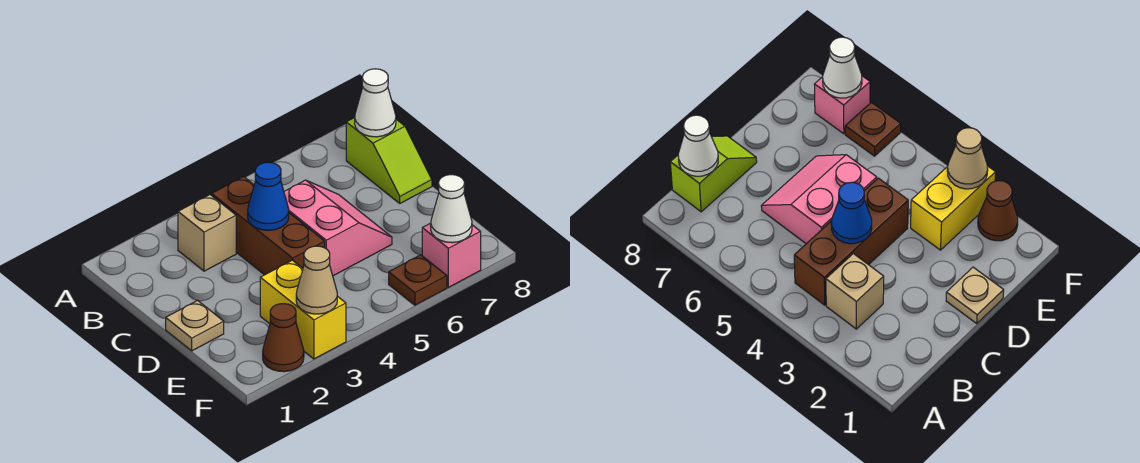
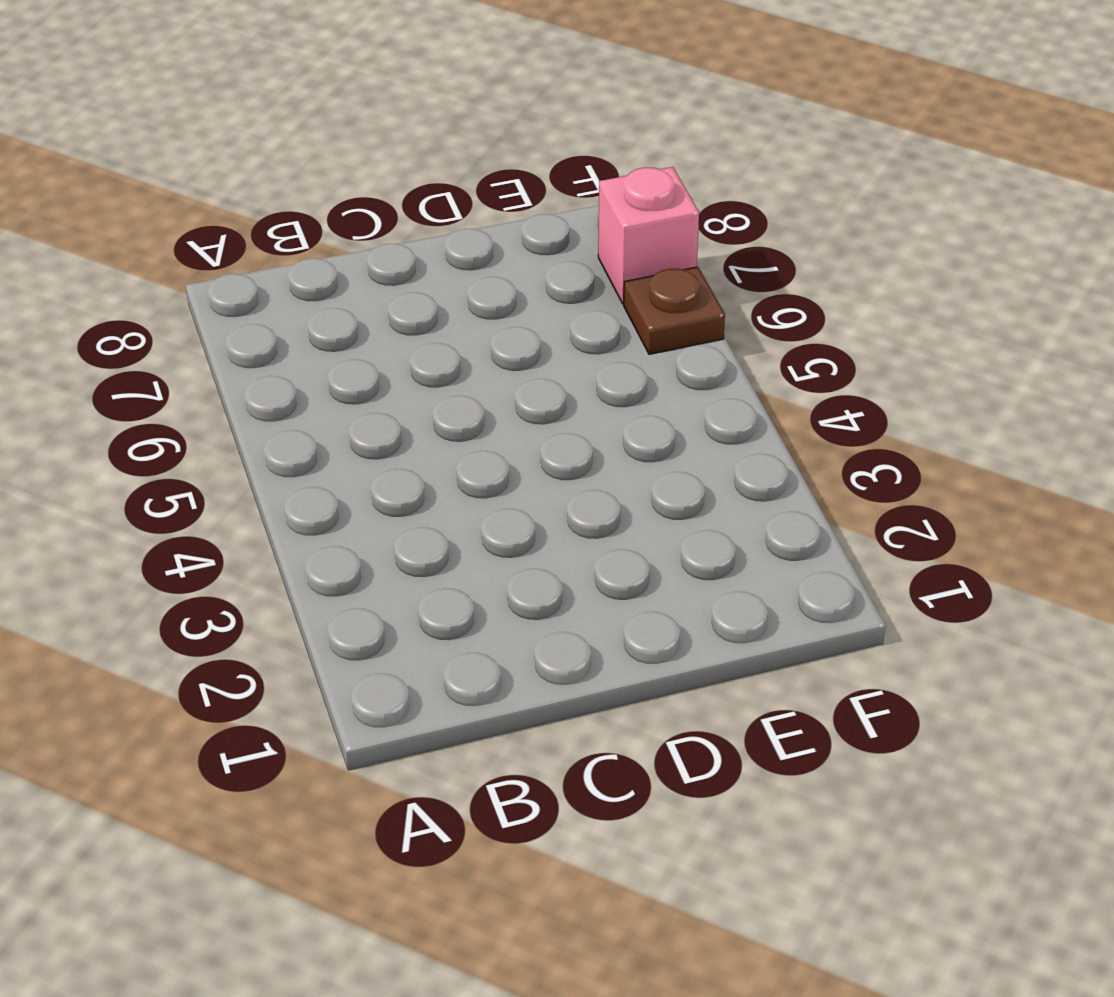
none -> tan brick B3 level 1
none -> brown brick B4:D4 level 1
none -> lime slope B8:C8 level 1 top B

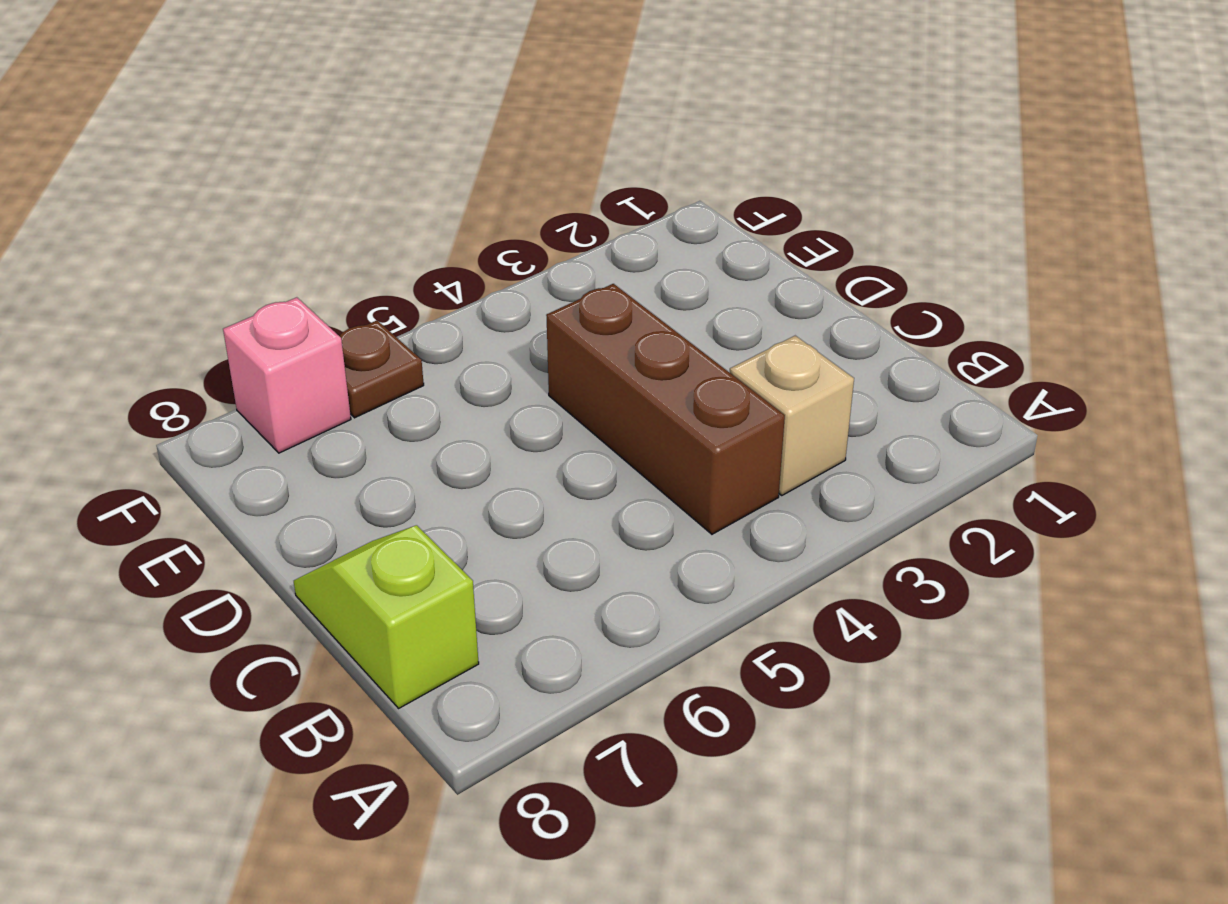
none -> pink slope C5:D6 level 1 top 5
none -> tan plate D1 level 1
none -> yellow brick E3:F3 level 1

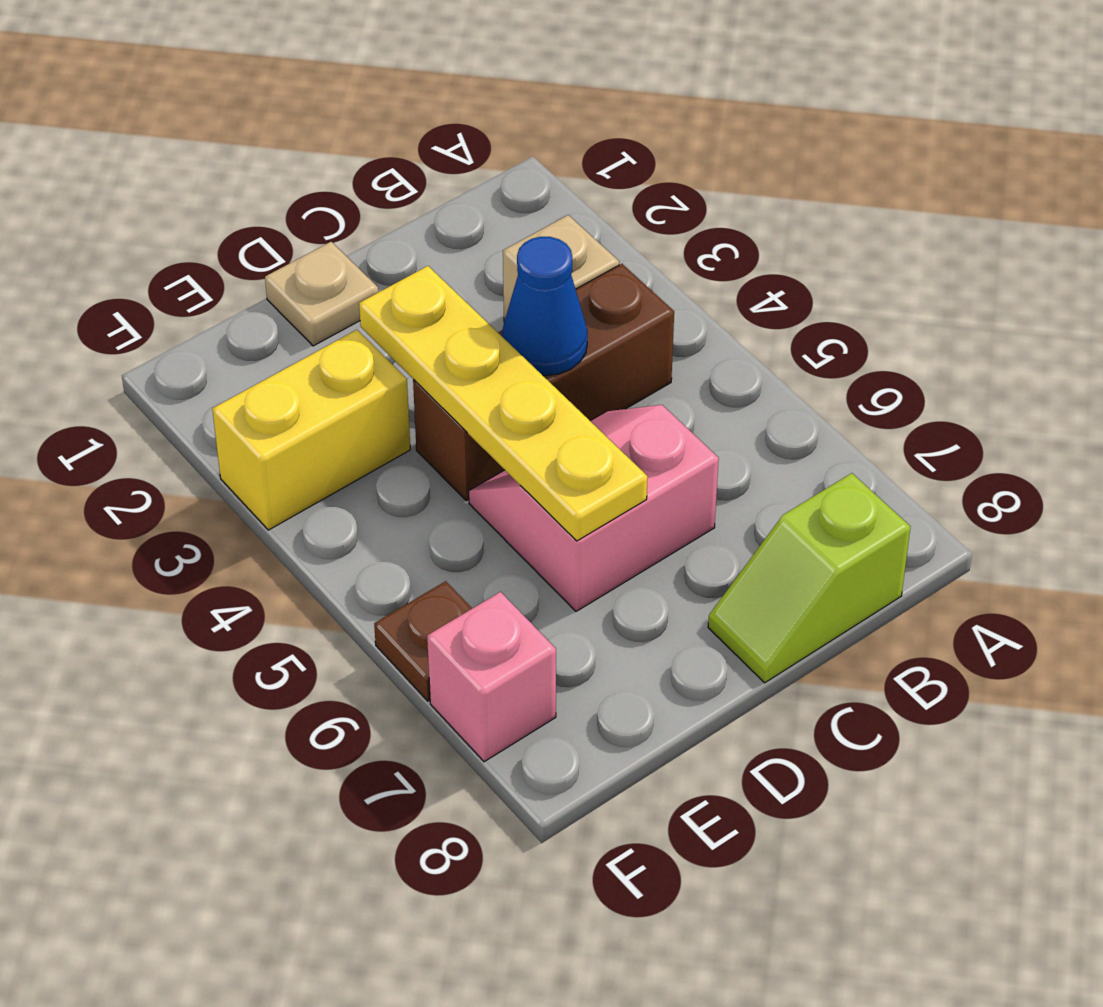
pink slope C5:D6 level 1 top 6 -> pink slope C5:D6 level 1 top 5
yellow plate D3:D6 level 2 -> none
none -> brown cone F2 level 1
none -> white cone B8 level 2
none -> tan cone F3 level 2

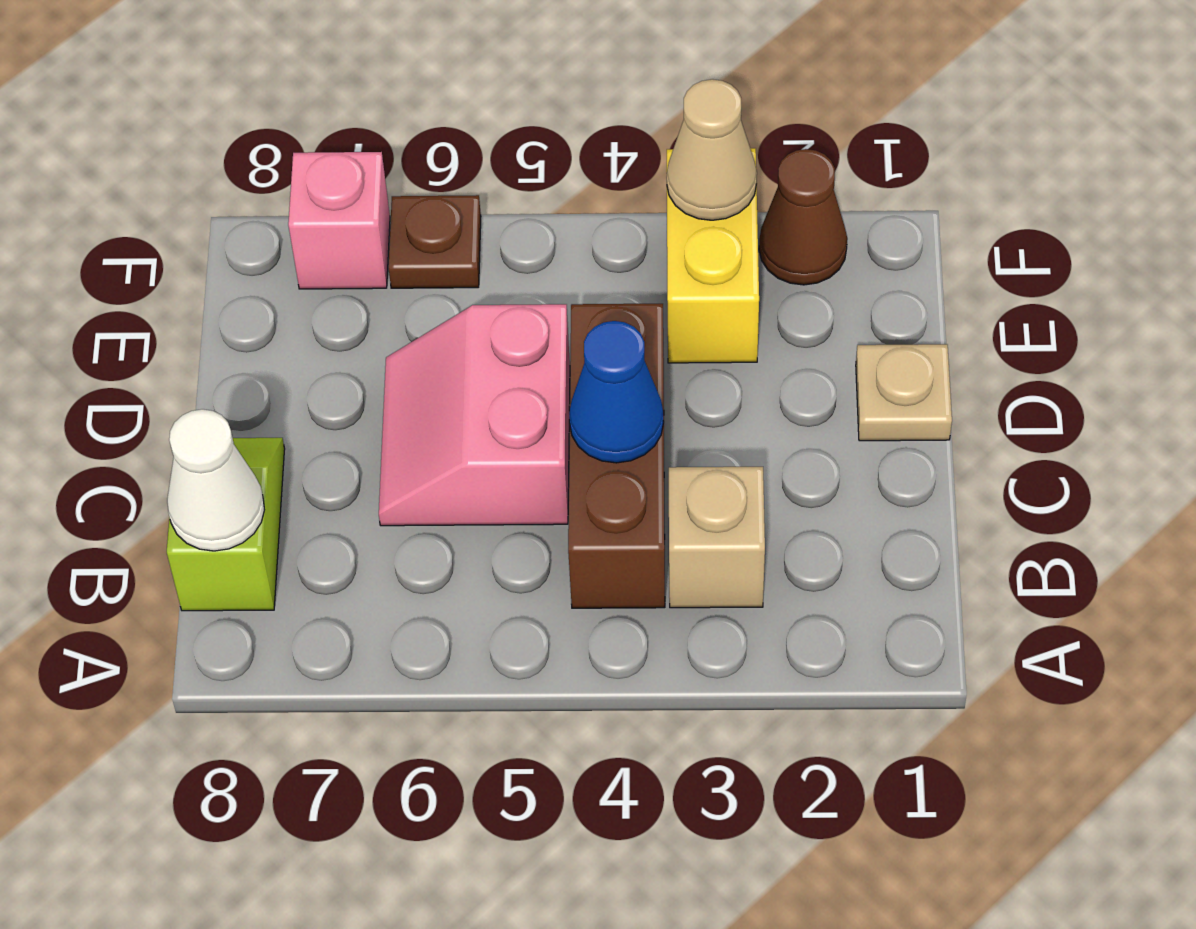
none -> white cone F7 level 2

